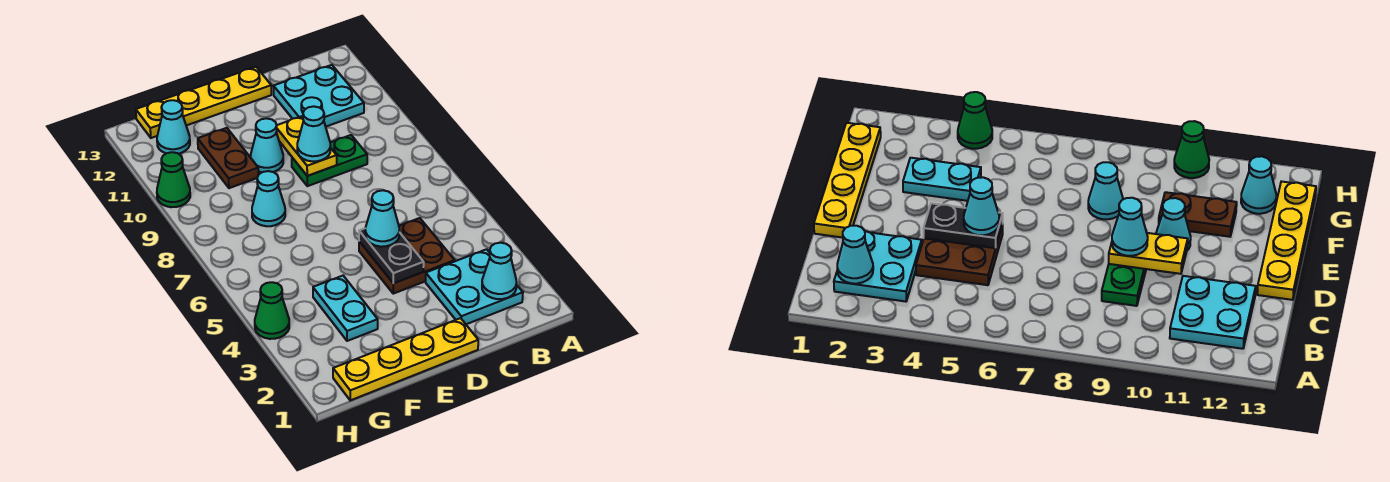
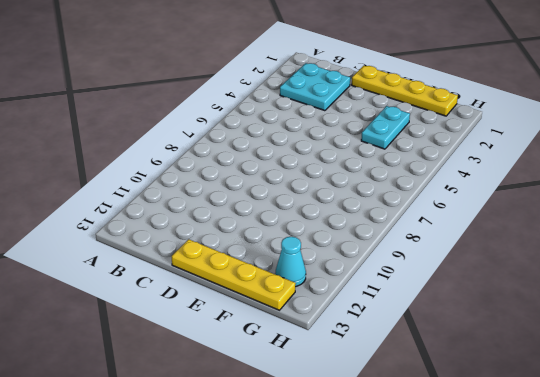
none -> cyan plate B11:C12 level 1
none -> brown plate C4:D5 level 1
none -> green plate C9:D9 level 1

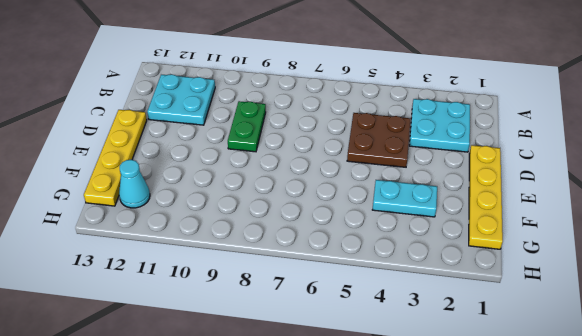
none -> cyan cone E10 level 1
none -> cyan cone F8 level 1
none -> brown plate F10:F11 level 1

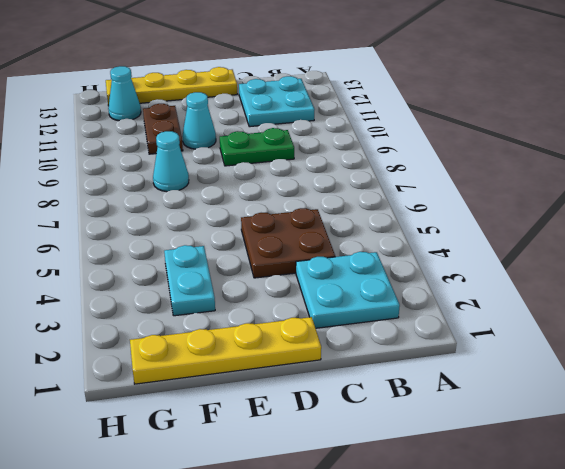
none -> green cone H4 level 1
none -> green cone H10 level 1
none -> cyan cone B2 level 2

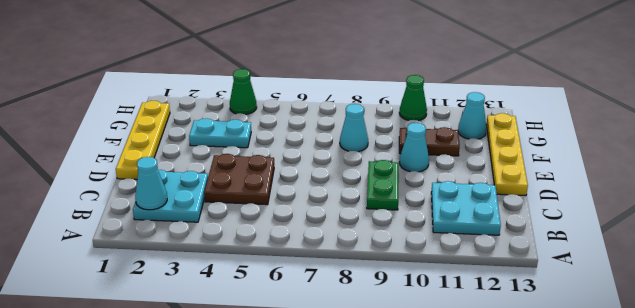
none -> black plate D4:D5 level 2
none -> yellow plate D9:D10 level 2
none -> cyan cone D5 level 3

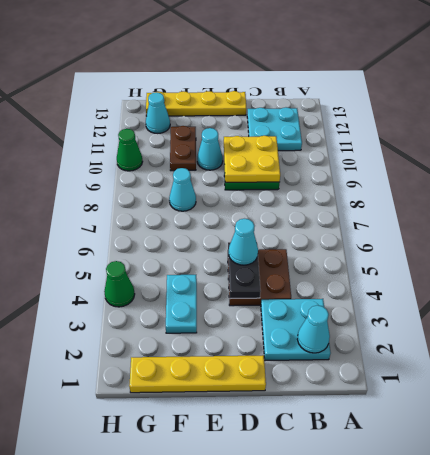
yellow plate C9:D10 level 2 -> yellow plate D9:D10 level 2
none -> cyan cone D9 level 3

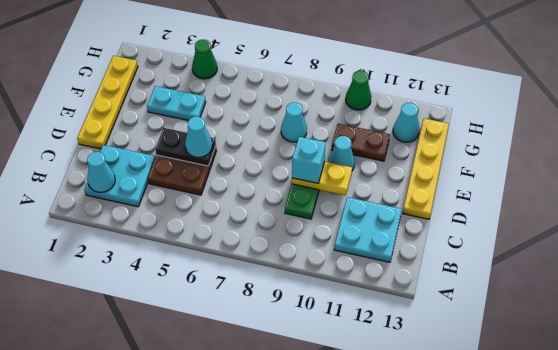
cyan brick D9 level 3 -> cyan cone D9 level 3

